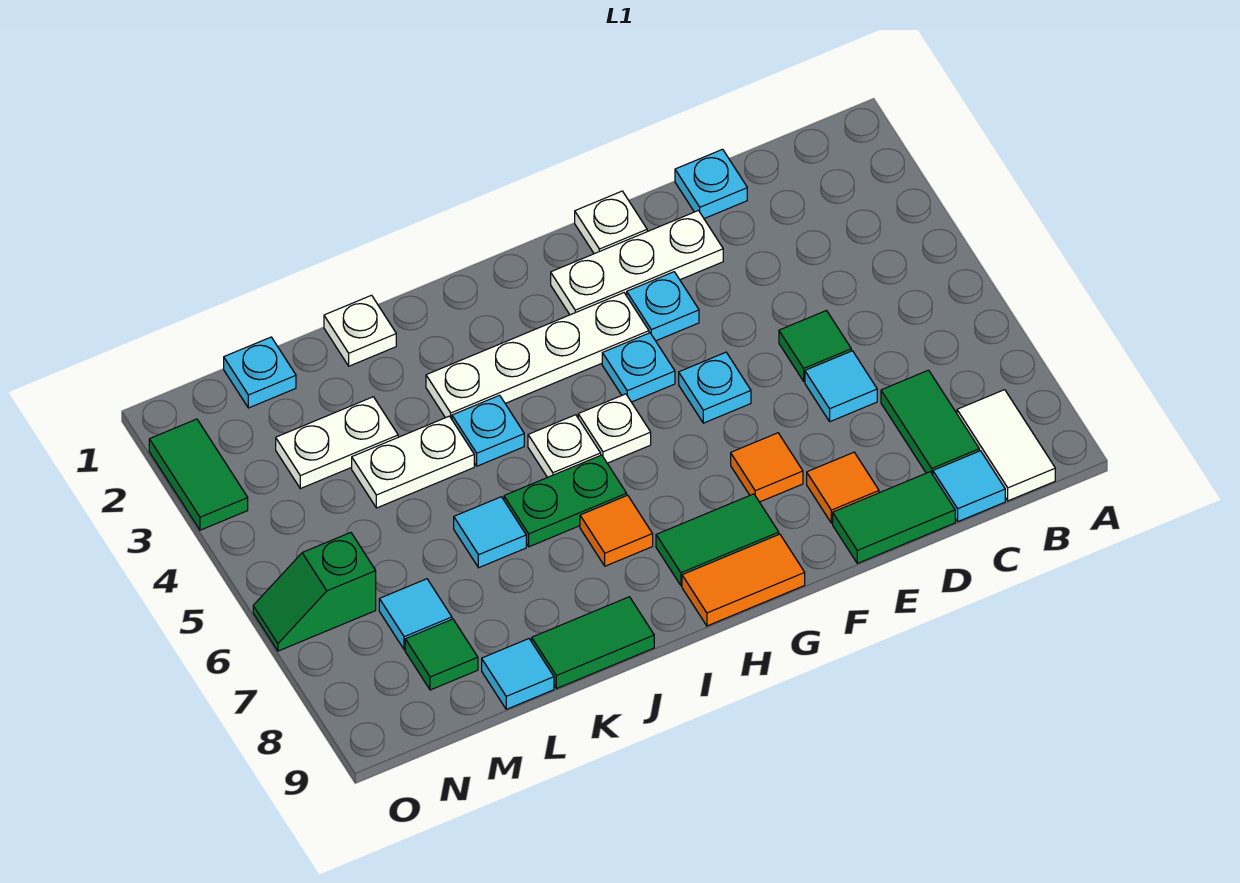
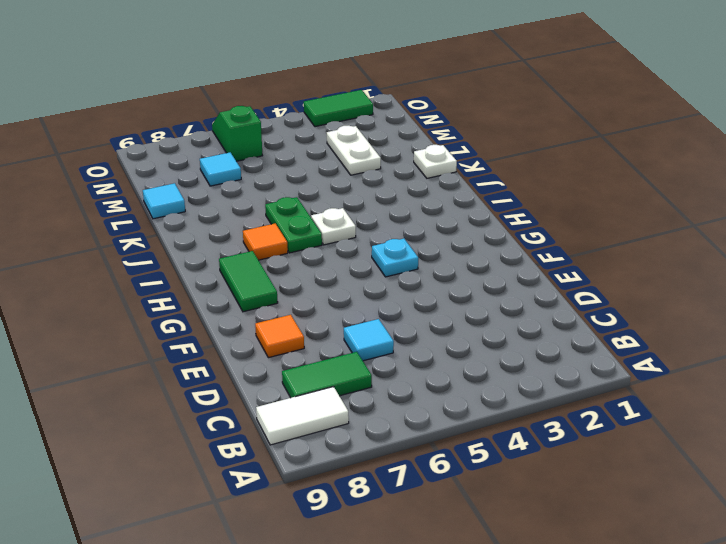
none -> cyan tile C9 level 1
none -> cyan plate D1 level 1
none -> green tile D5 level 1
none -> green tile D9:E9 level 1

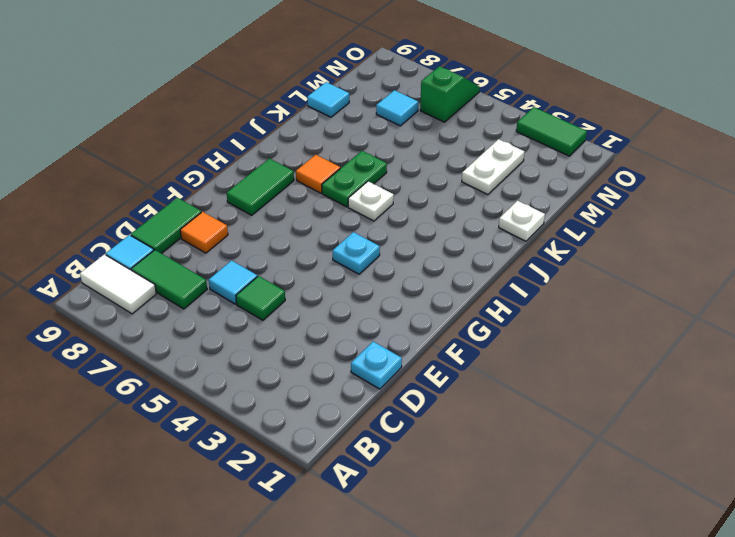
none -> white plate E2:G2 level 1
none -> white plate F1 level 1
none -> cyan plate F3 level 1
none -> cyan plate F5 level 1

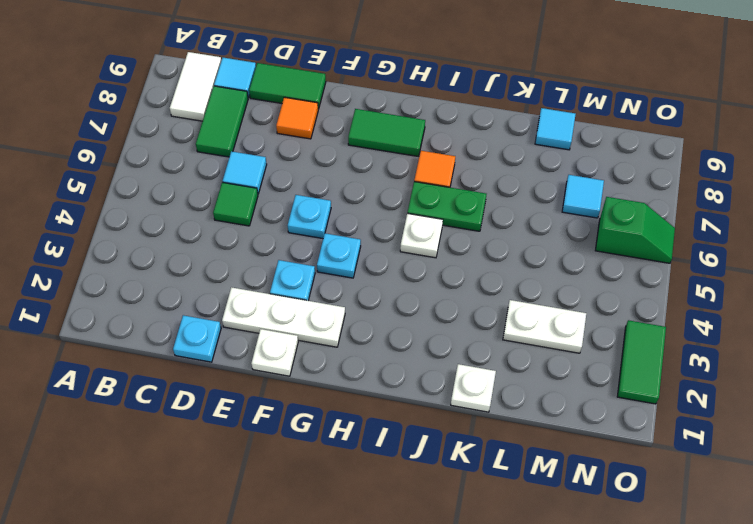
none -> orange tile F7 level 1
none -> white plate G3:J3 level 1
none -> orange tile G9:H9 level 1
none -> white plate H5 level 1

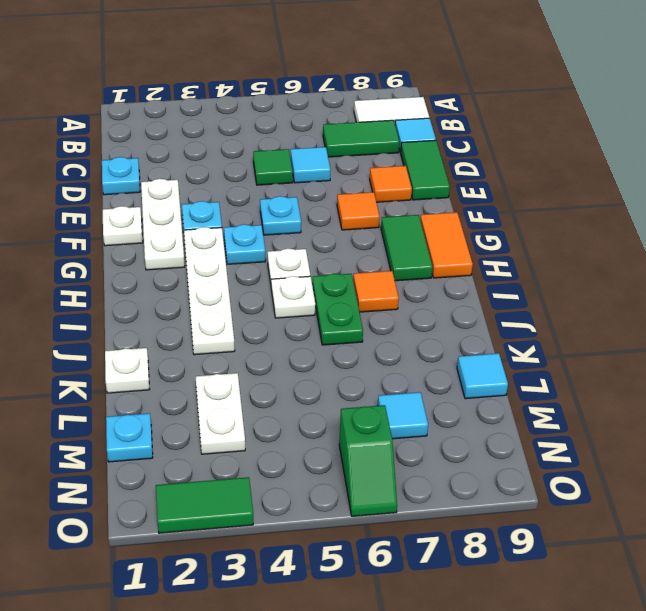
none -> cyan plate J4 level 1
none -> green tile J9:K9 level 1
none -> white plate K4:L4 level 1
none -> cyan tile K6 level 1

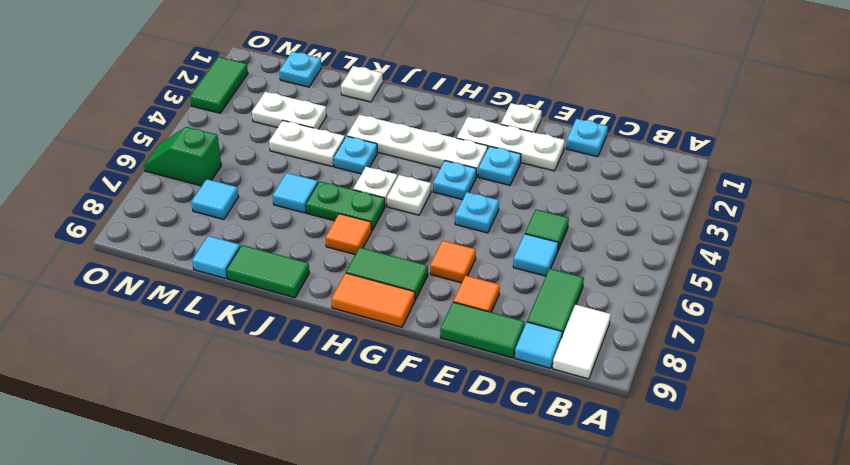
none -> green tile M8 level 1

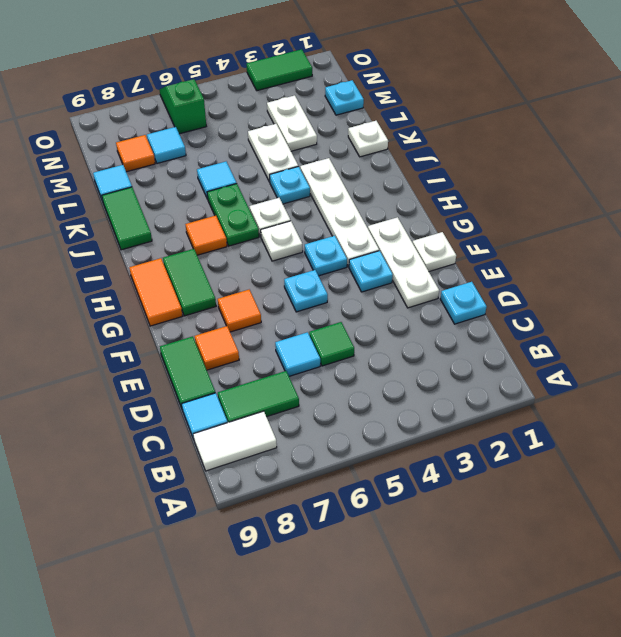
orange tile M8 level 1 -> green tile M8 level 1

